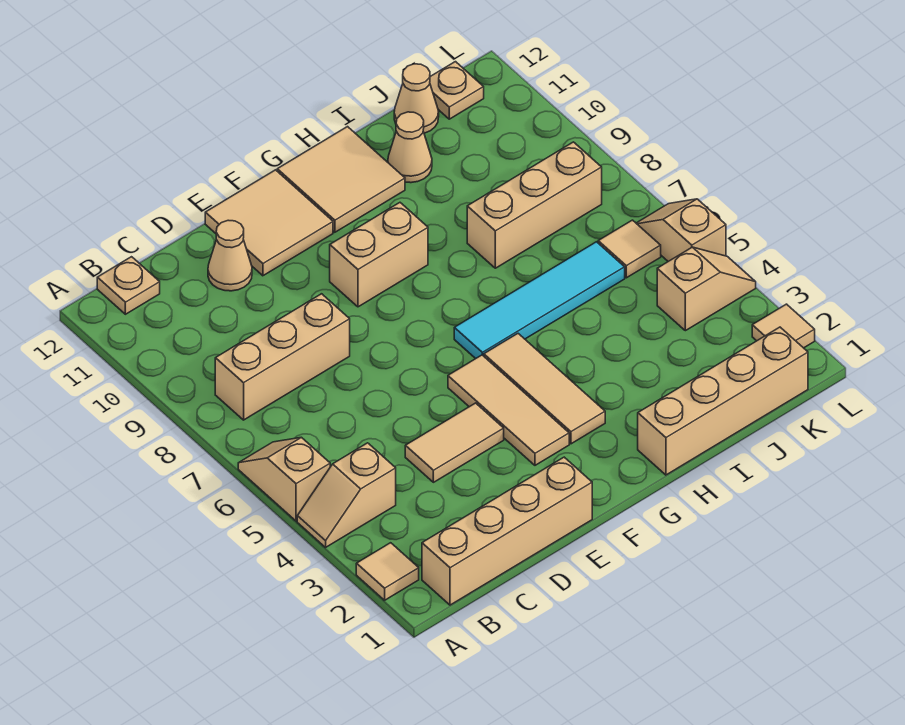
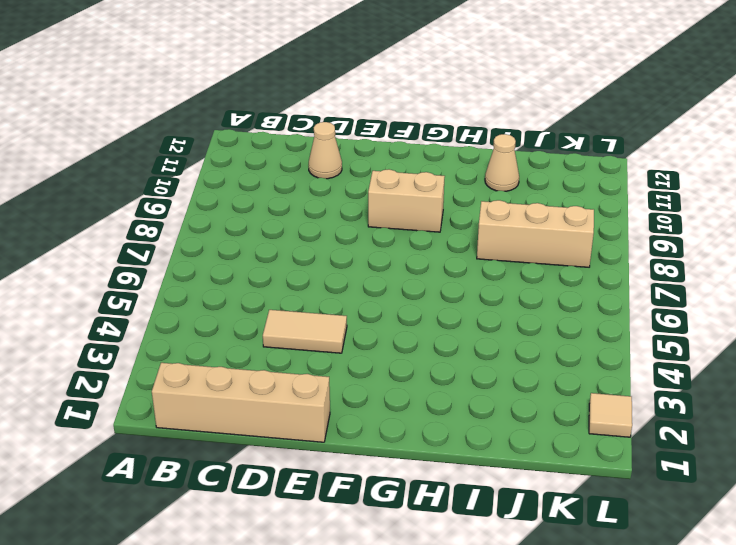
none -> tan tile A2 level 1
none -> tan slope A4:B4 level 1 top B
none -> tan slope A5:A6 level 1 top 5

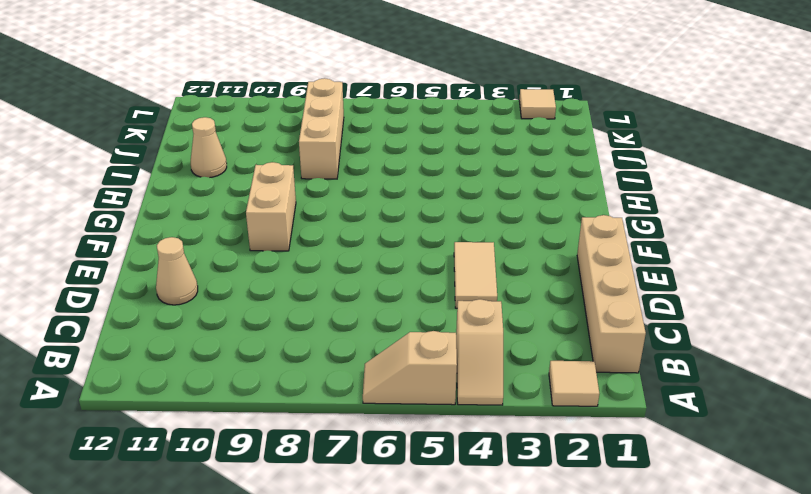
none -> tan brick B8:D8 level 1
none -> tan plate B12 level 1
none -> tan tile E11:F12 level 1

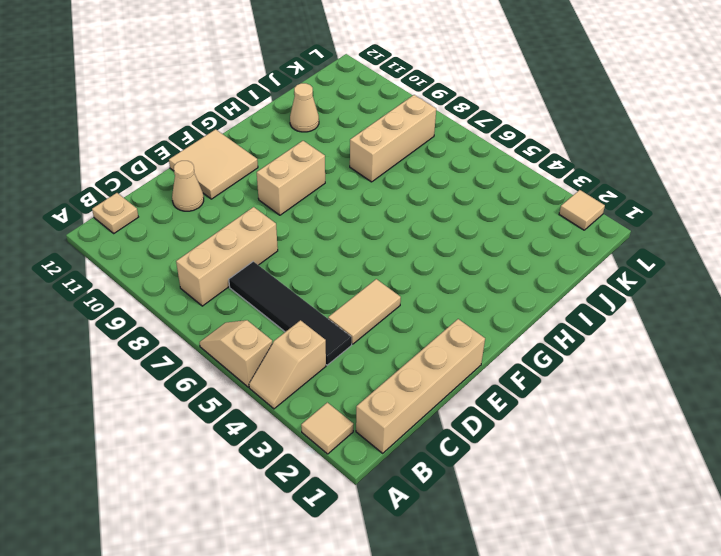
black tile C4:C7 level 1 -> none
none -> tan tile F3:F5 level 1
none -> tan tile G3:G5 level 1
none -> cyan tile G6:J6 level 1

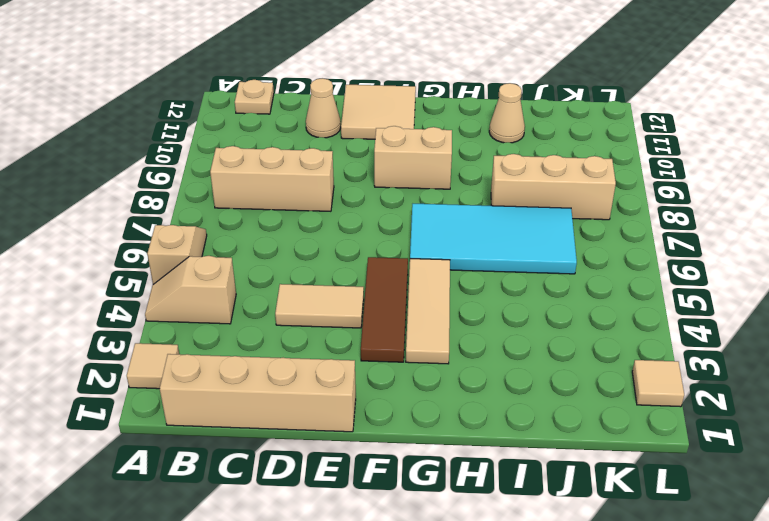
brown tile F3:F5 level 1 -> tan tile F3:F5 level 1
cyan tile G6:J7 level 1 -> cyan tile G6:J6 level 1
none -> tan tile G11:H12 level 1
none -> tan brick H1:K1 level 1
none -> tan cone J12 level 1

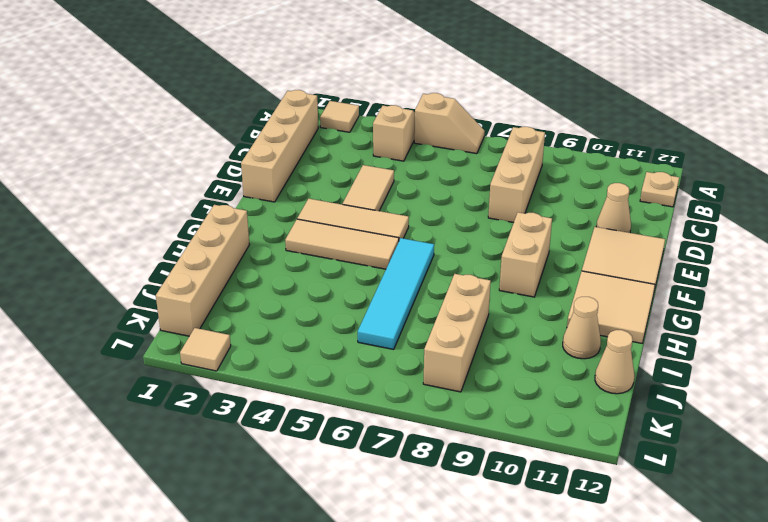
none -> tan slope K4:L4 level 1 top K
none -> tan tile K6 level 1
none -> tan plate K12 level 1

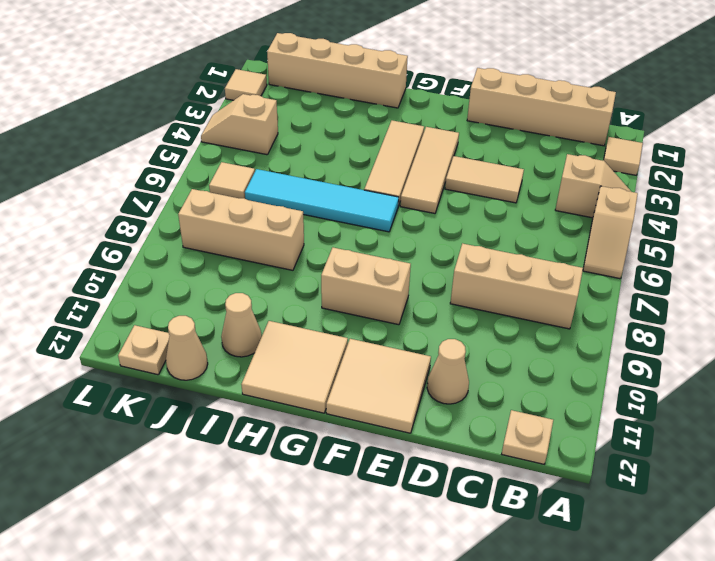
none -> tan slope L5:L6 level 1 top 5

